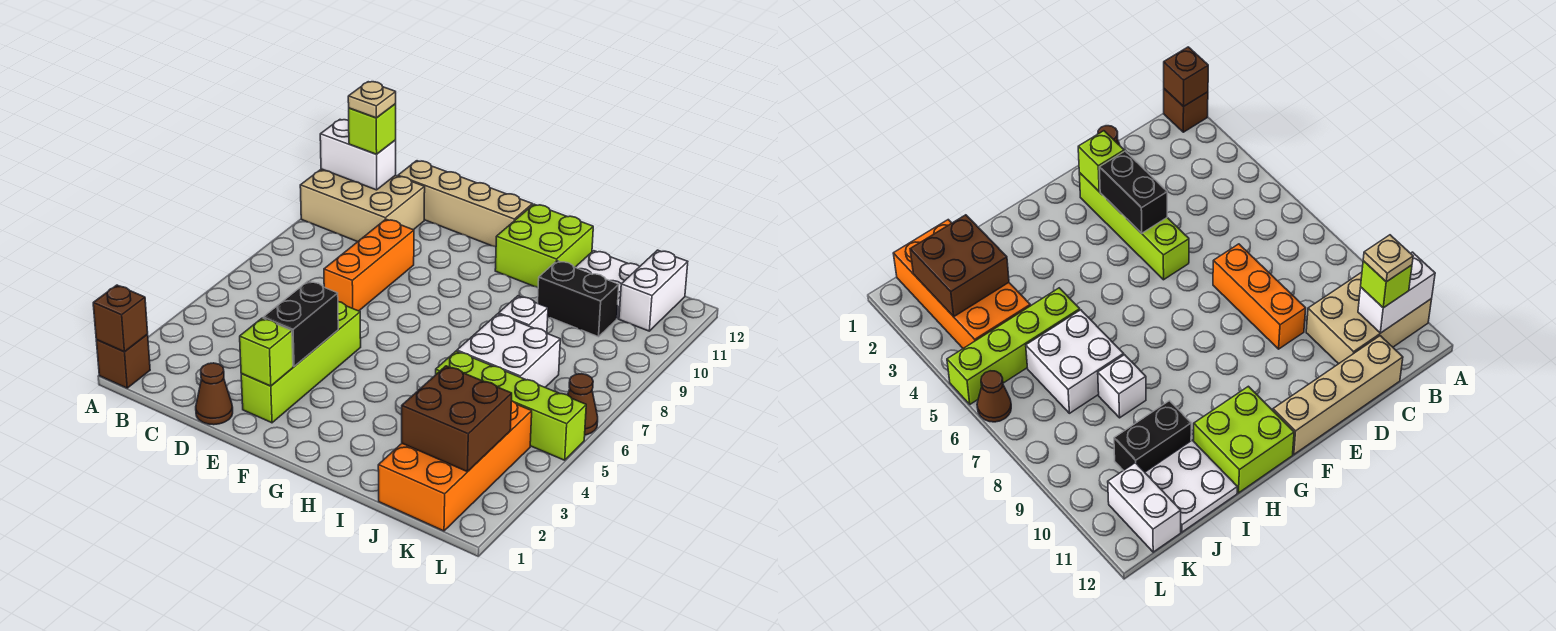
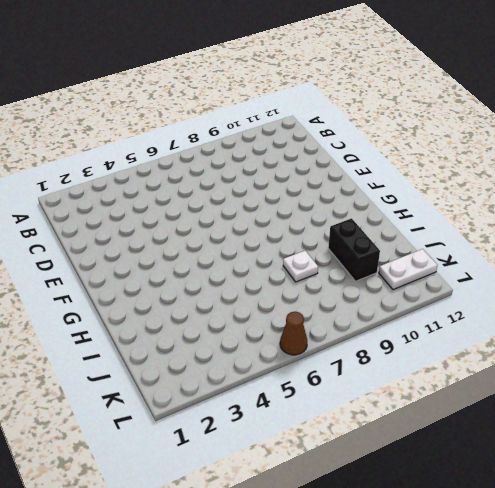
white plate I8 level 1 -> white brick I8 level 1
white plate K11:K12 level 1 -> white brick K11:K12 level 1
none -> brown brick A1 level 1
none -> tan brick A10:C11 level 1
none -> tan brick C12:F12 level 1

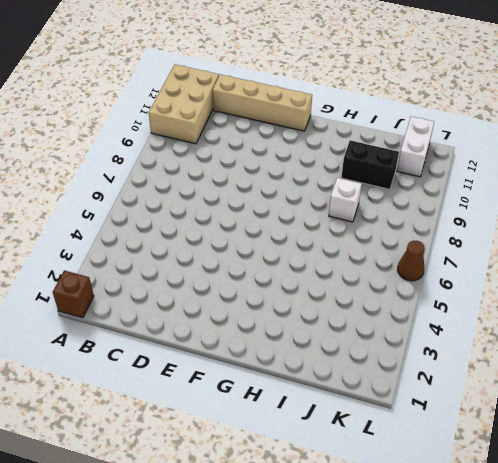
tan brick A10:B12 level 1 -> tan brick A10:C11 level 1
none -> brown cone D1 level 1
none -> orange brick D7:D9 level 1
none -> lime brick E2:E5 level 1

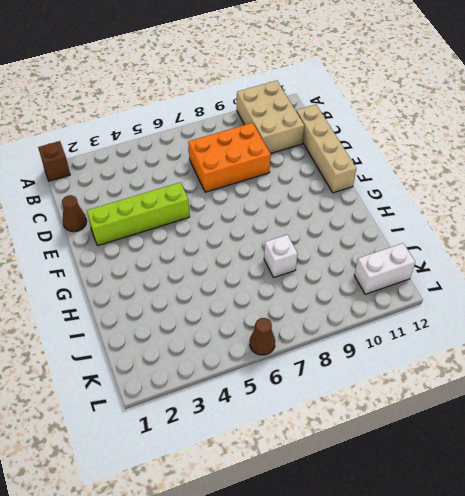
orange brick C7:D9 level 1 -> orange brick D7:D9 level 1
none -> lime brick G11:H12 level 1
none -> lime brick I5:L5 level 1
none -> white brick I6:J7 level 1

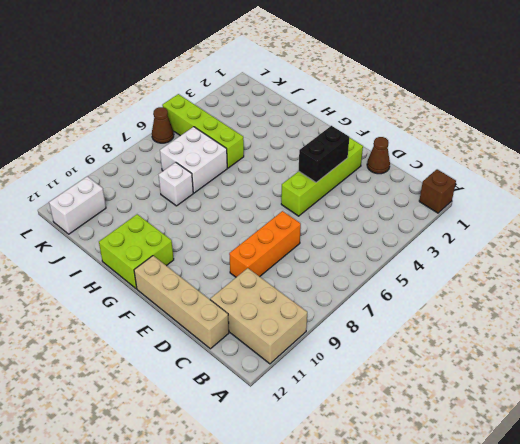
none -> black brick I10:J10 level 1
none -> white plate I11:J12 level 1
none -> orange brick J1:K4 level 1

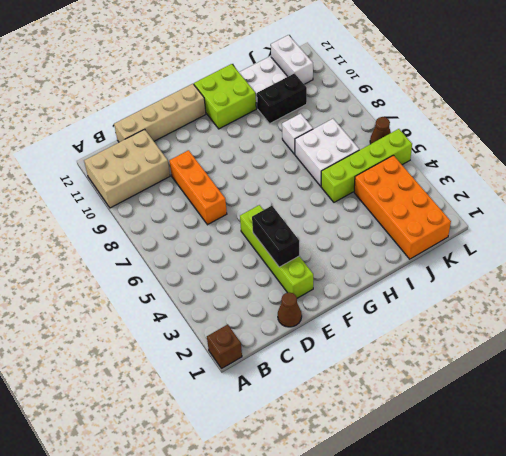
none -> brown brick A1 level 2
none -> white brick A11:B11 level 2
none -> lime brick E2 level 2

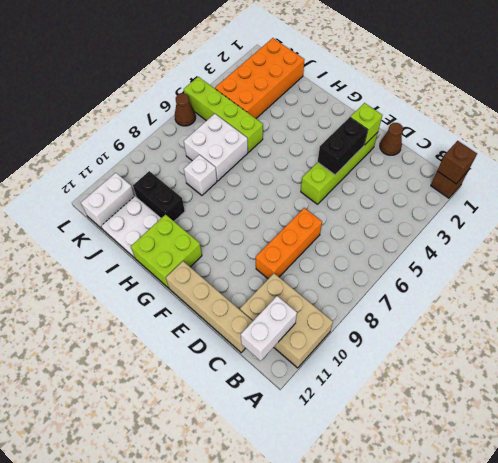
white brick B11:B12 level 2 -> white brick A11:B11 level 2
none -> brown brick J2:K3 level 2
none -> lime brick B11 level 3
none -> tan plate B11 level 4

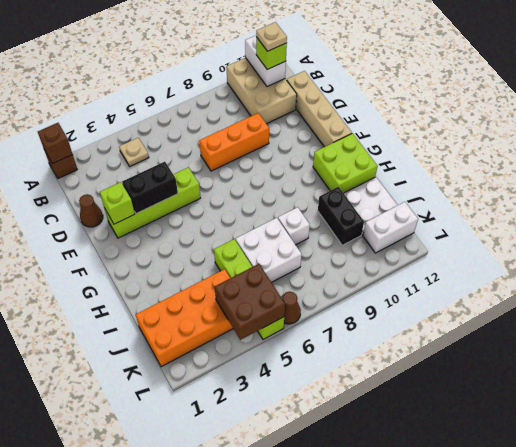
tan plate B4 level 1 -> none
brown brick K4:L5 level 2 -> brown brick J2:K3 level 2

